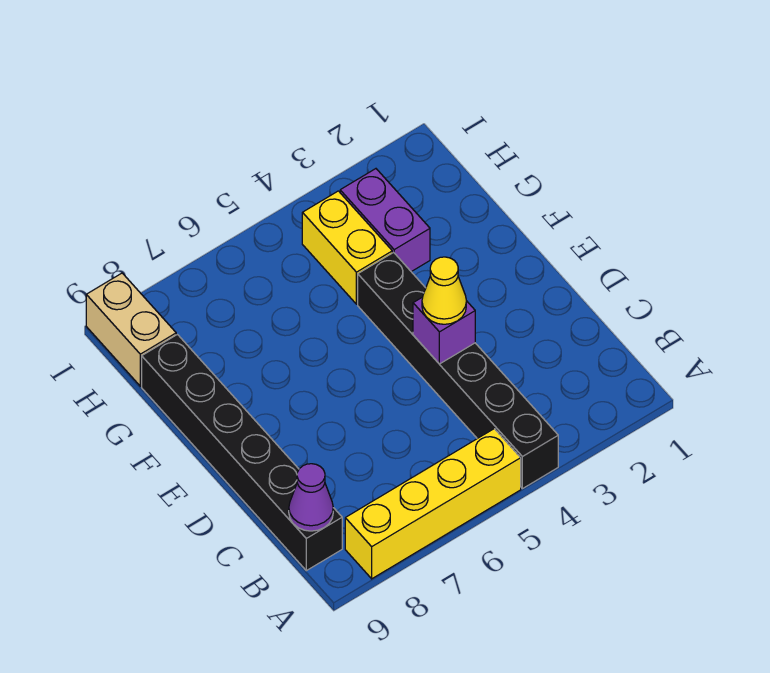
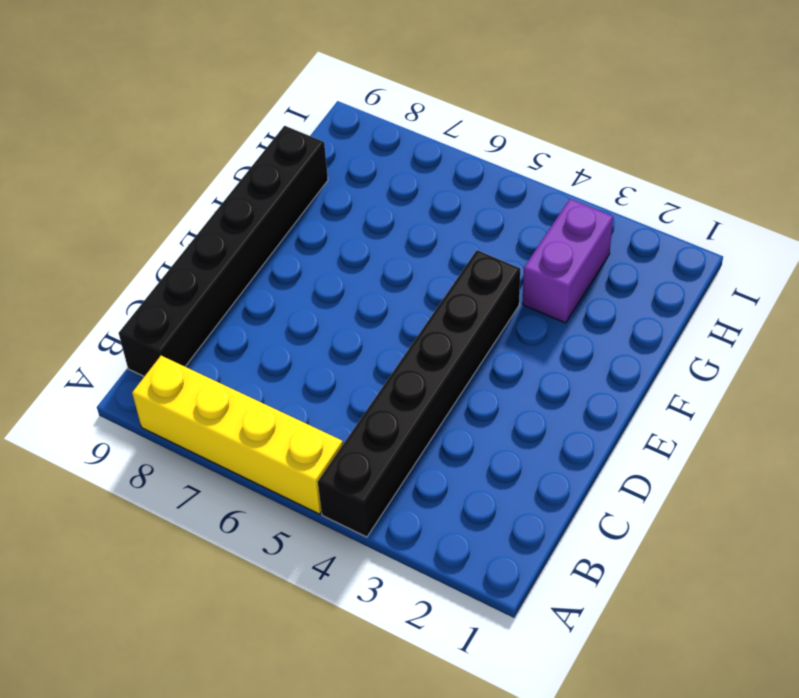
none -> yellow brick G4:H4 level 1
none -> tan brick H9:I9 level 1

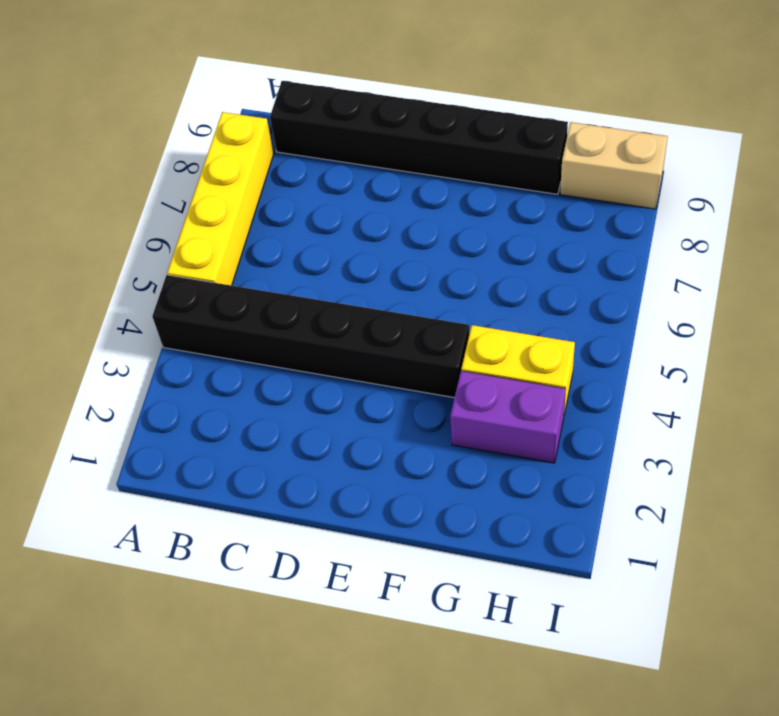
none -> purple cone B9 level 2
none -> purple brick D4 level 2

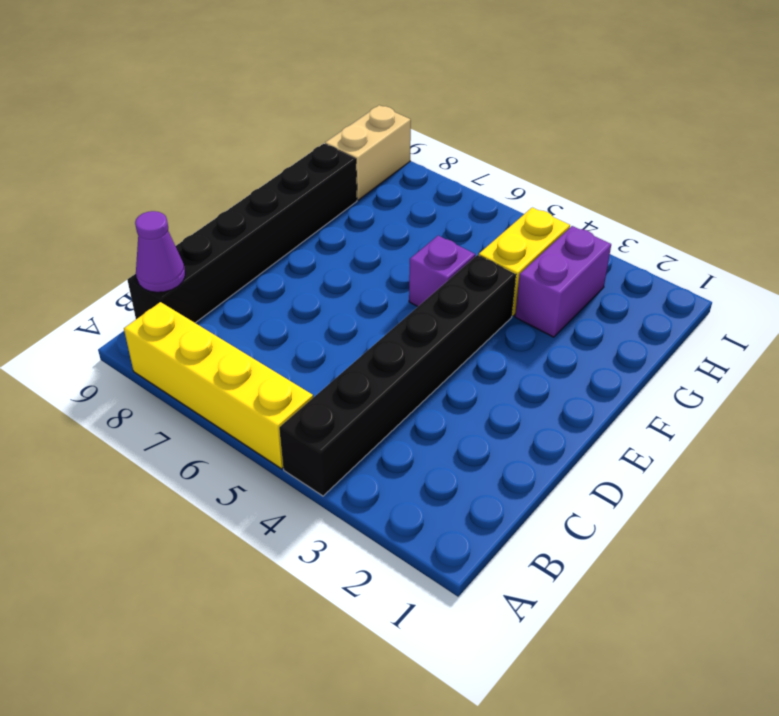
purple brick F5 level 1 -> purple brick D4 level 2
none -> yellow cone D4 level 3

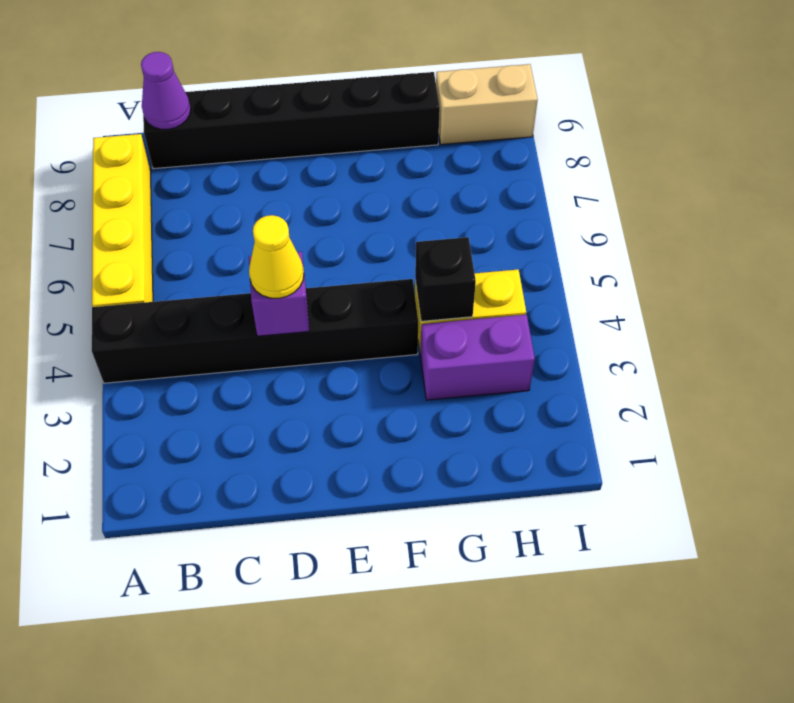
black brick G4 level 2 -> none

